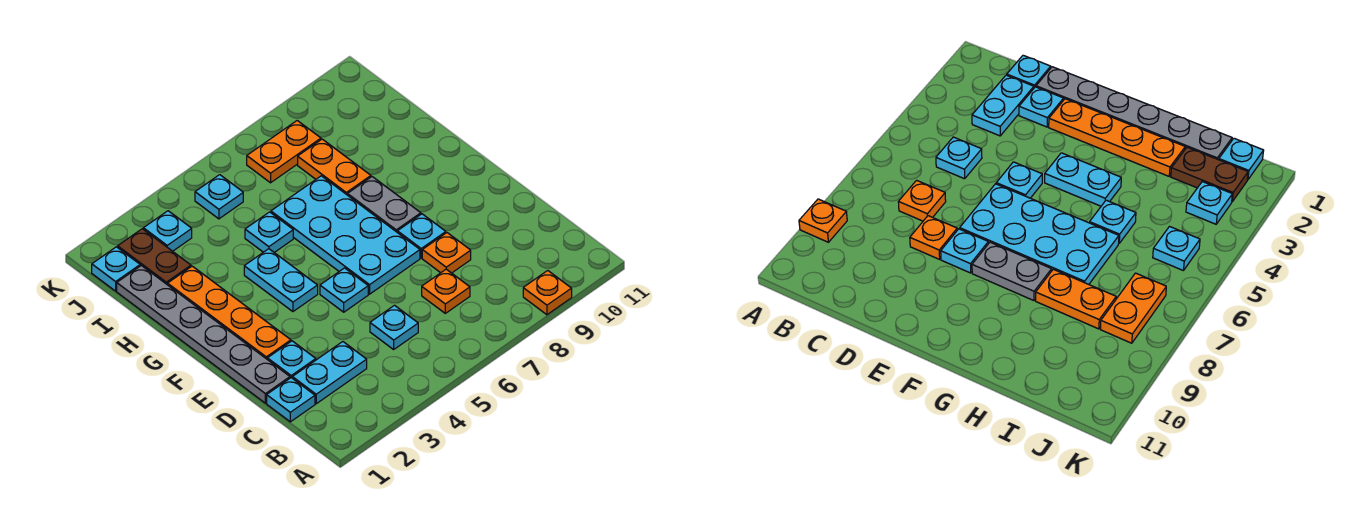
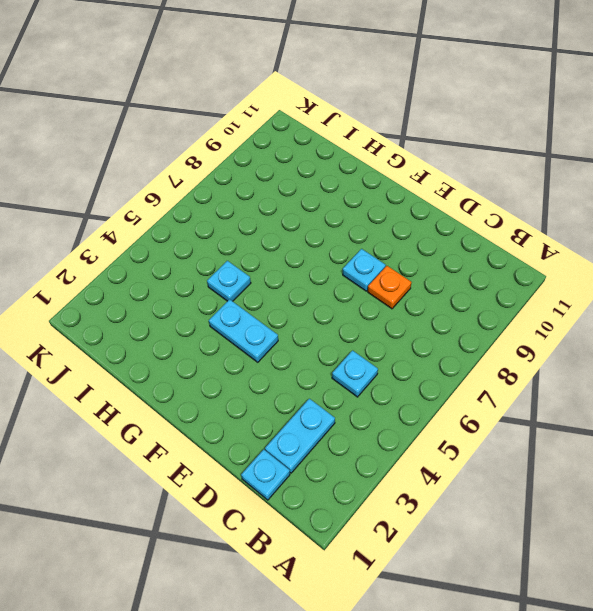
none -> orange plate A9 level 1
none -> orange plate C7 level 1
none -> grey plate D1:I1 level 1

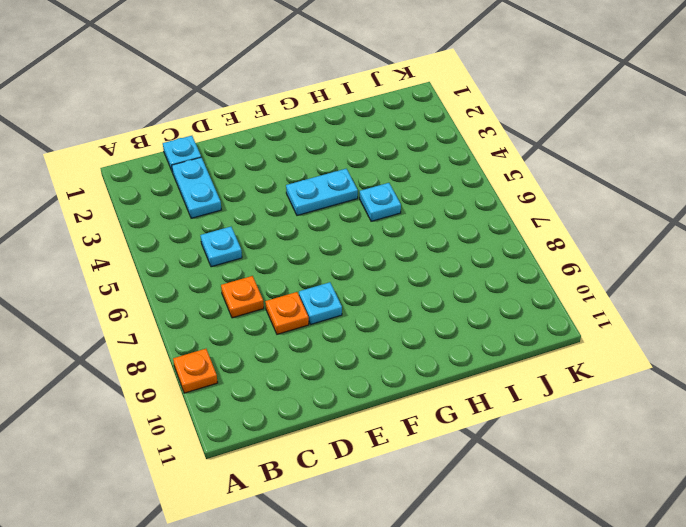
none -> grey plate D1:I1 level 1
none -> cyan plate D2 level 1
none -> orange plate E2:H2 level 1

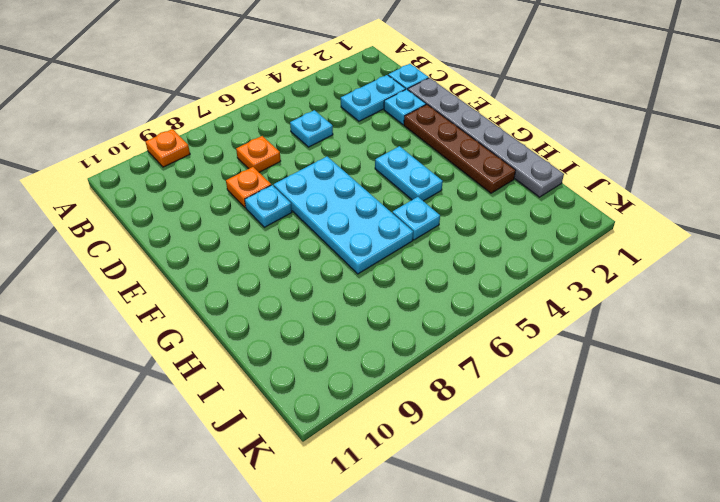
brown plate E2:H2 level 1 -> orange plate E2:H2 level 1
none -> cyan plate E5 level 1
none -> grey plate F8:G8 level 1
none -> orange plate H8:I8 level 1

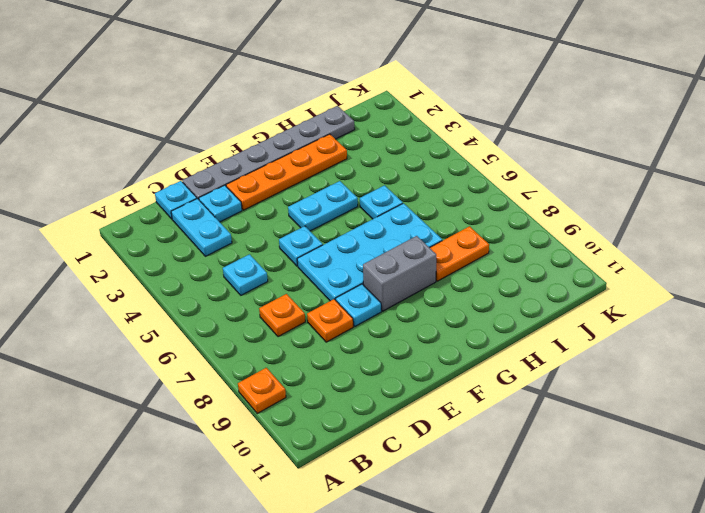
grey brick F8:G8 level 1 -> grey plate F8:G8 level 1
none -> brown plate I2:J2 level 1
none -> cyan plate J1 level 1
none -> cyan plate J3 level 1

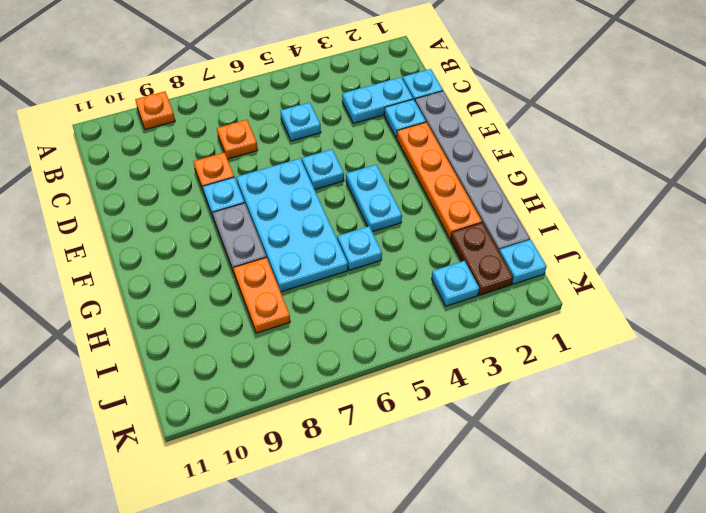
none -> cyan plate J5 level 1
none -> orange plate J7:J8 level 1

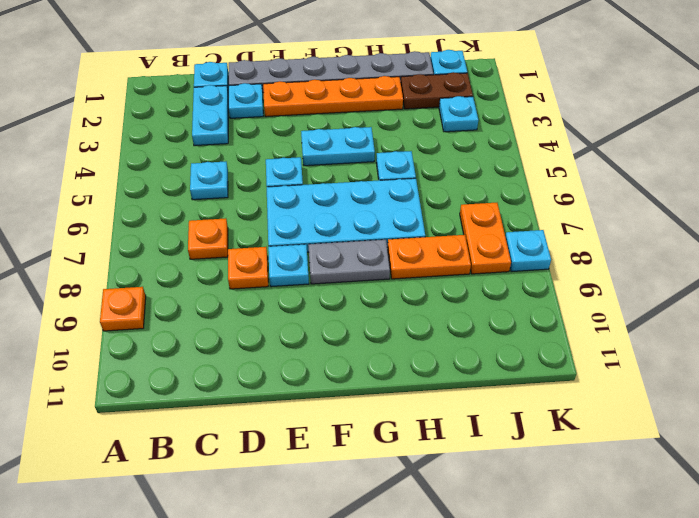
cyan plate K8 level 1 -> cyan plate J5 level 1

